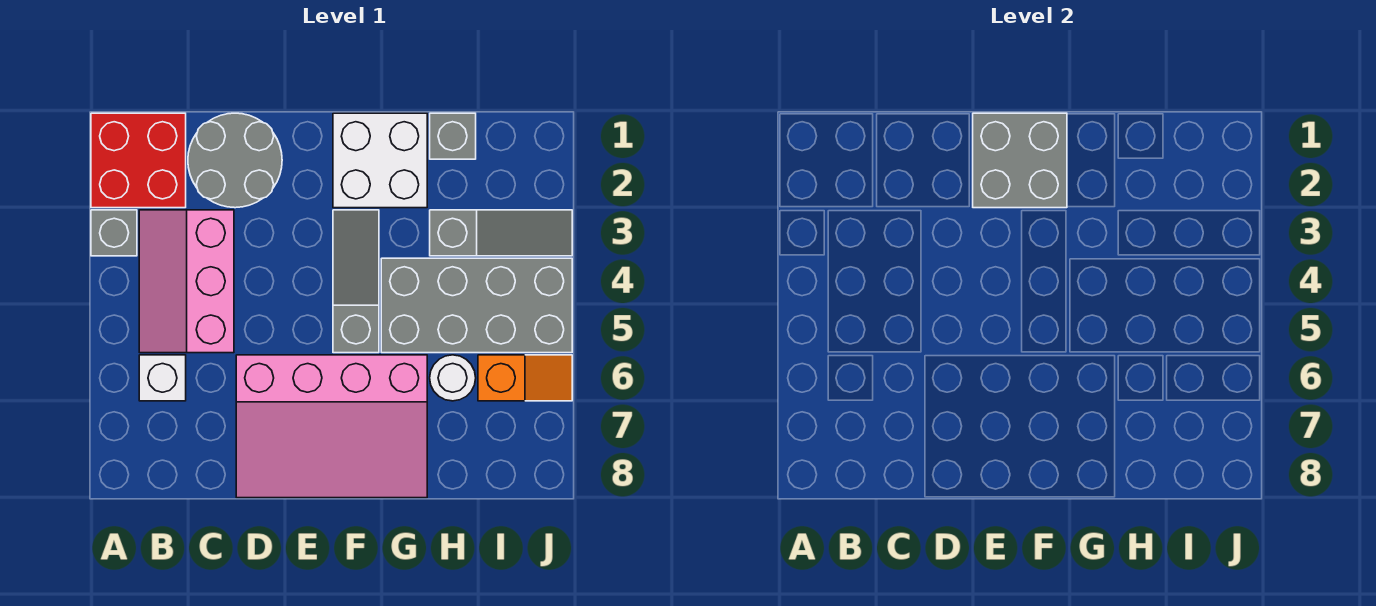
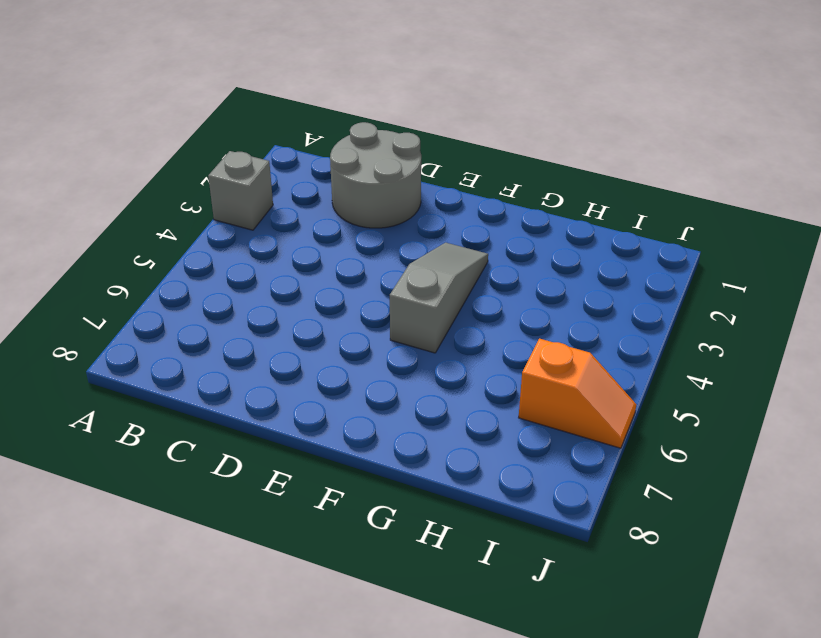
none -> red brick A1:B2 level 1
none -> pink slope B3:C5 level 1 top C
none -> white brick B6 level 1

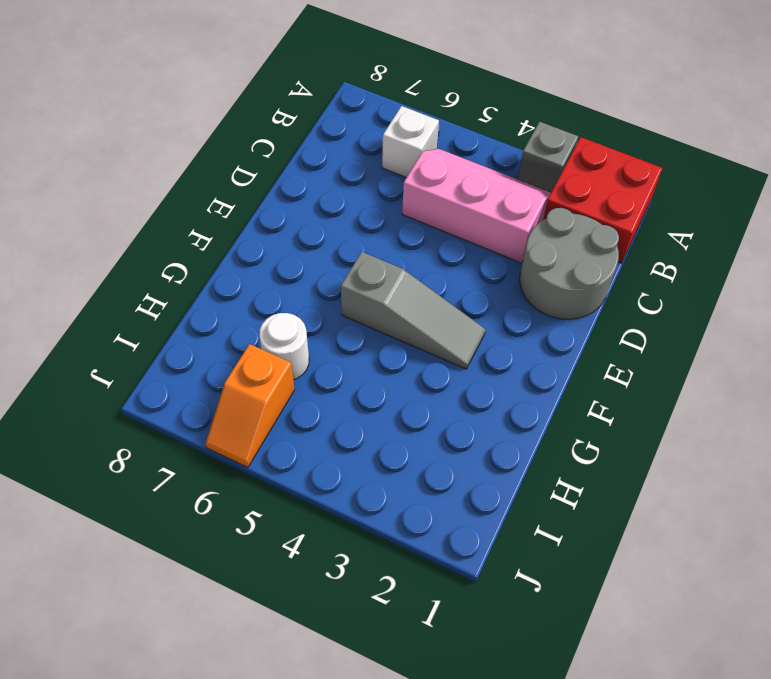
none -> pink slope D6:G8 level 1 top 6
none -> white brick F1:G2 level 1
none -> grey brick G4:J5 level 1

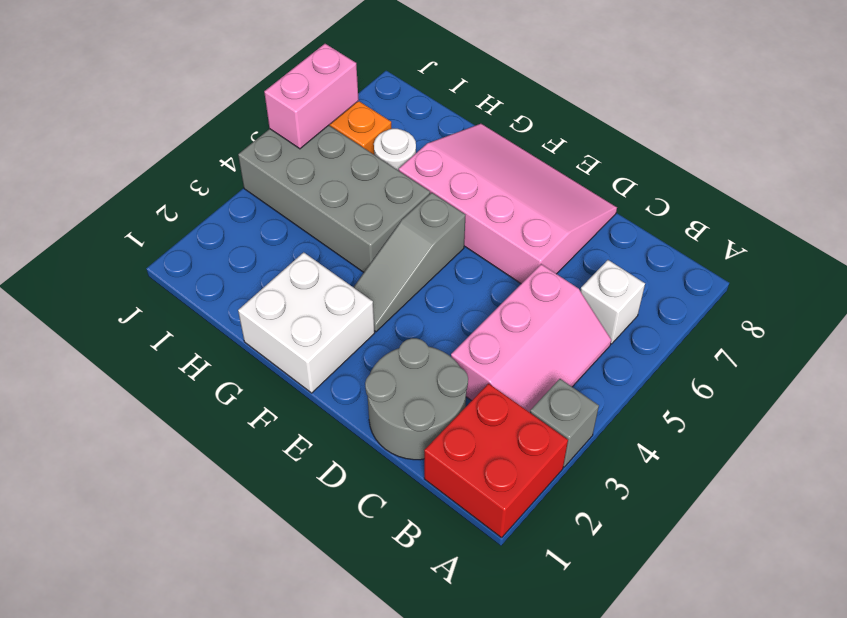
pink brick J5:J6 level 2 -> none
none -> grey brick H1 level 1
none -> grey slope H3:J3 level 1 top H
none -> grey brick E1:F2 level 2

